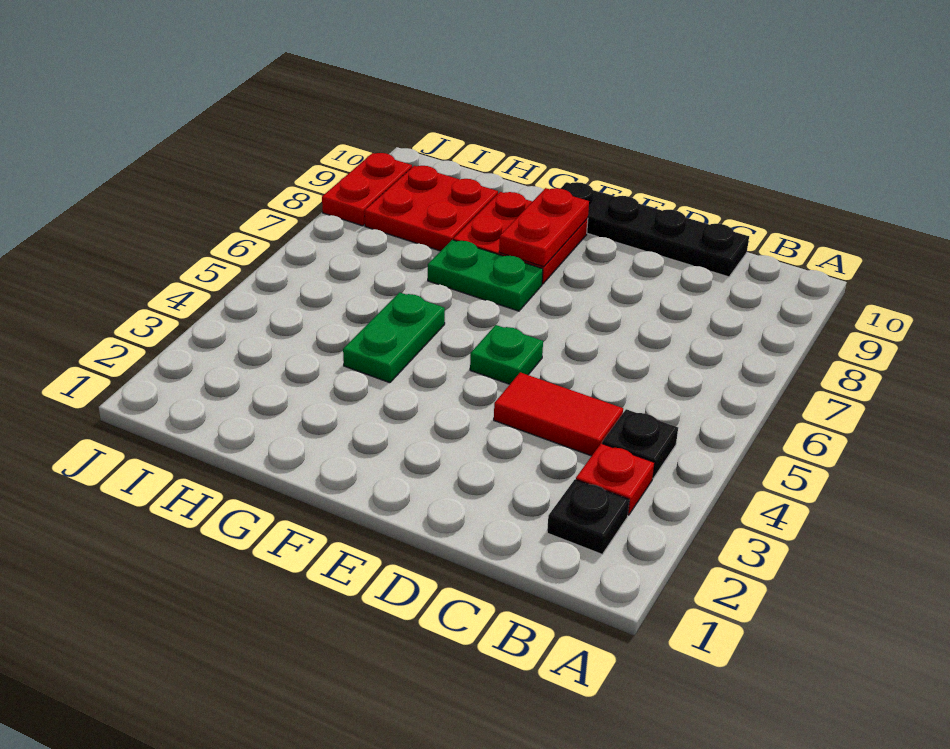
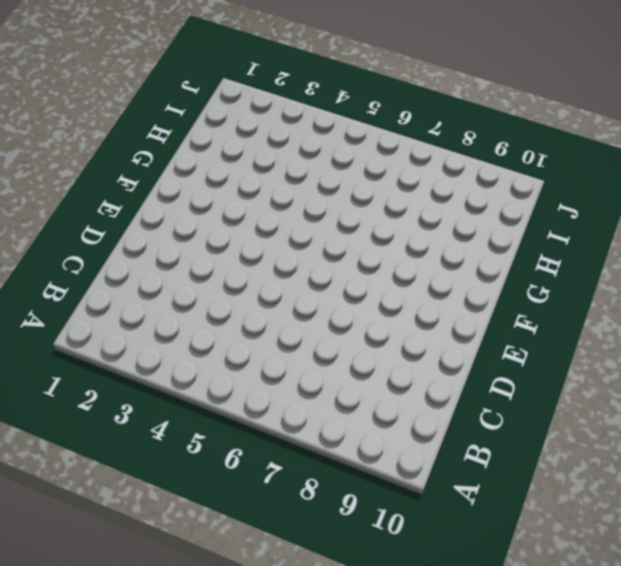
none -> black plate B2 level 1
none -> red plate B3 level 1
none -> black plate B4 level 1

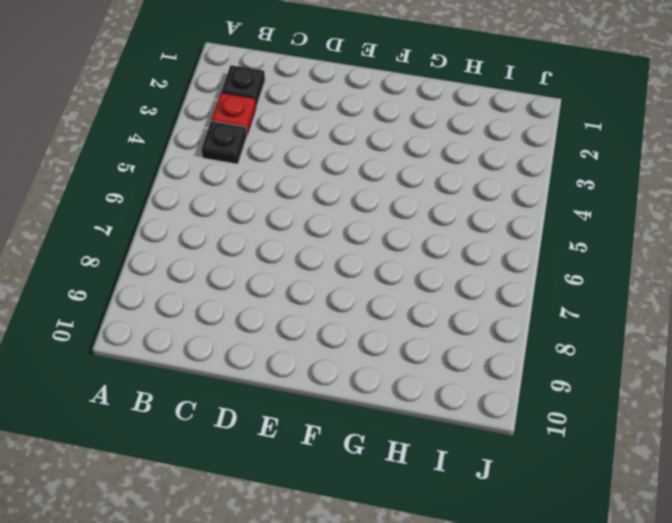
none -> red tile C4:D4 level 1
none -> black plate C10:F10 level 1
none -> green plate E5 level 1

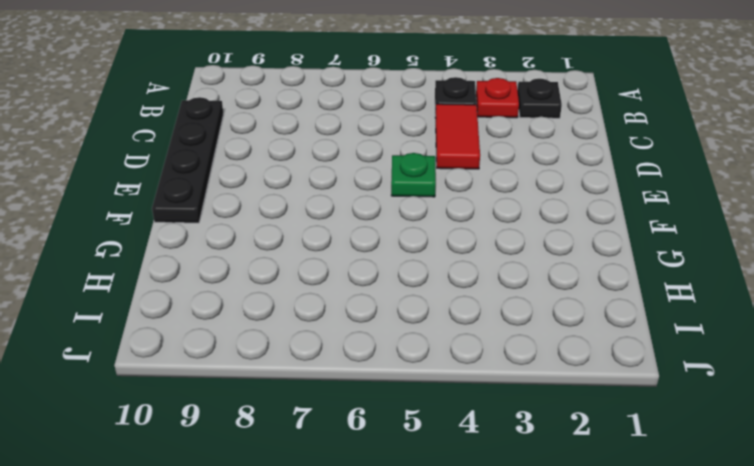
none -> green plate F7:G7 level 1
none -> red plate F8:G9 level 1
none -> green plate G4:G5 level 1

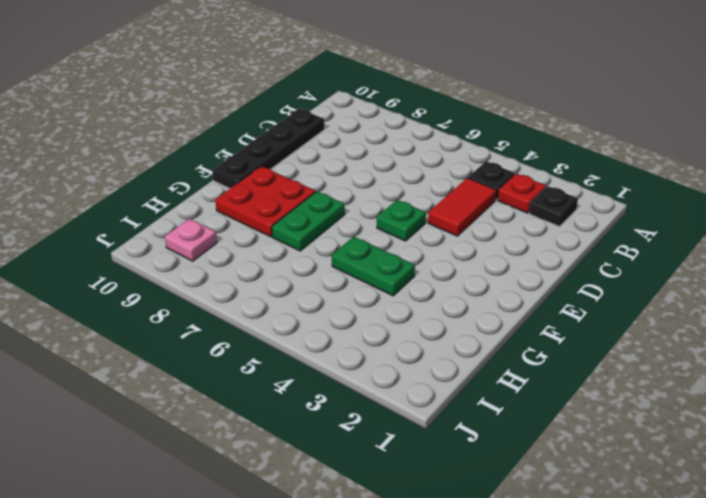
pink plate I9 level 1 -> red plate H8:I9 level 1
none -> red plate J8:J9 level 1
none -> red plate F8:F9 level 2

